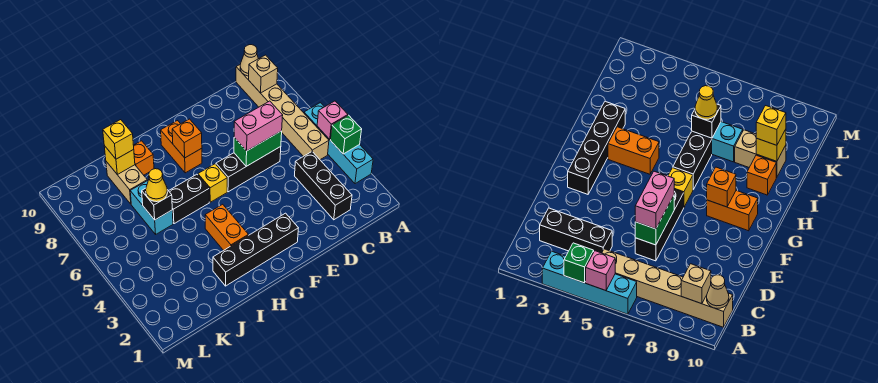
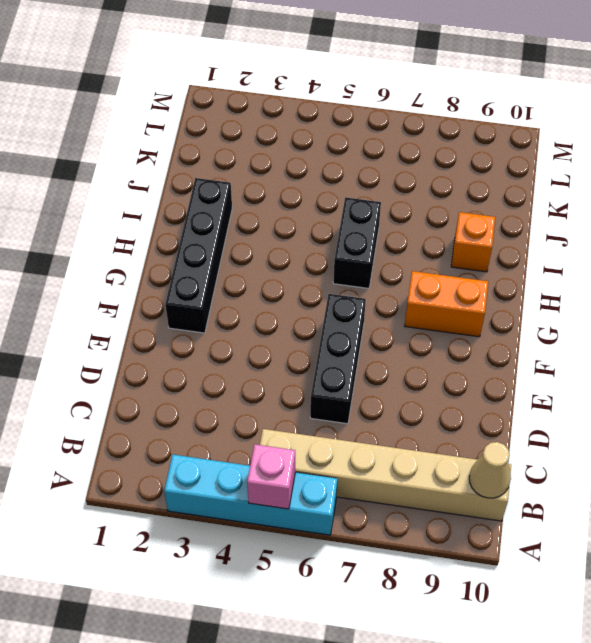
none -> black brick C2:C4 level 1
none -> yellow brick G6 level 1
none -> orange brick H3:H4 level 1

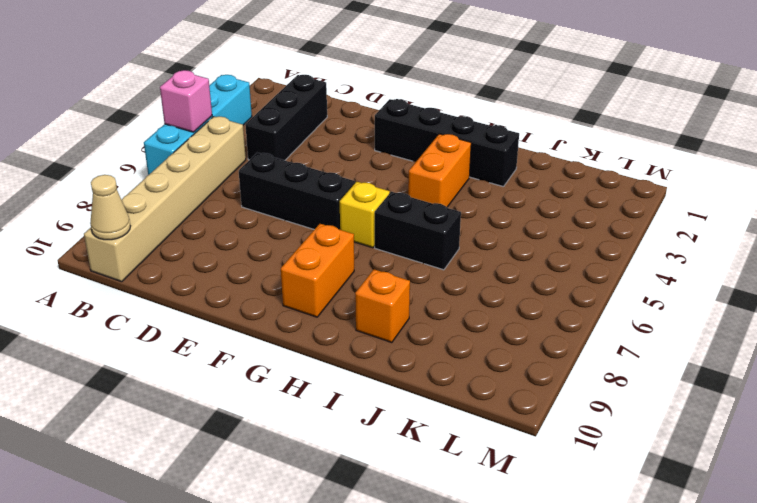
none -> cyan brick J6:J7 level 1
none -> tan brick J8:J9 level 1
none -> green brick A4 level 2

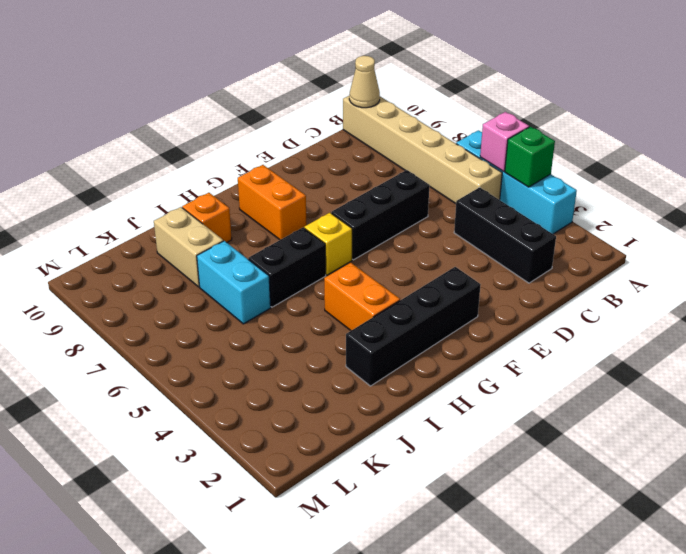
none -> tan brick B9 level 2
none -> green brick D6:E6 level 2
none -> orange brick G8 level 2

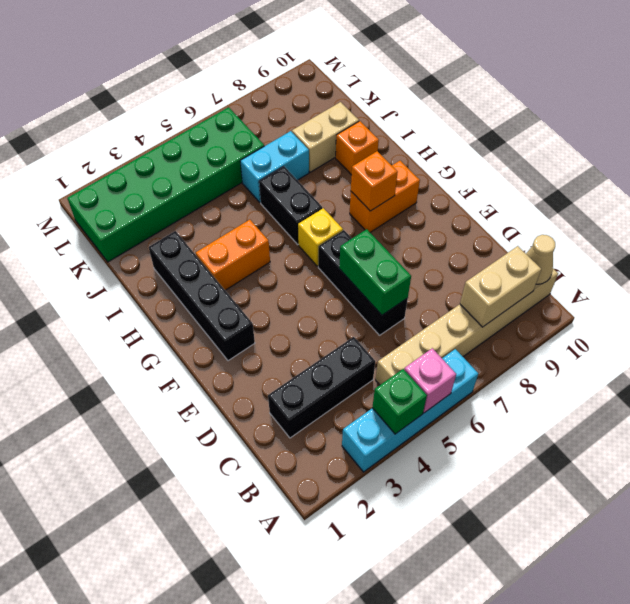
tan brick B8:B9 level 2 -> tan brick B9 level 2
green brick K1:L6 level 1 -> none
none -> black brick J6 level 2
none -> yellow brick J9 level 2
none -> pink brick D6:E6 level 3

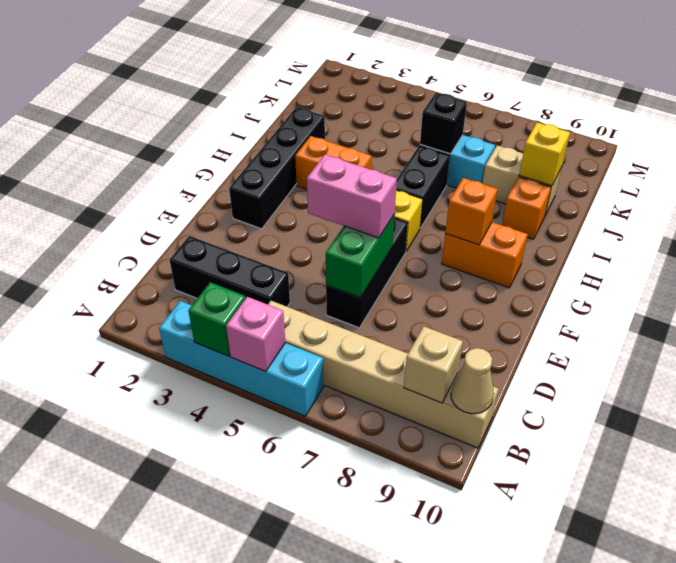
pink brick E5:E6 level 3 -> pink brick D6:E6 level 3
none -> yellow cone J6 level 3
none -> yellow brick J9 level 3

